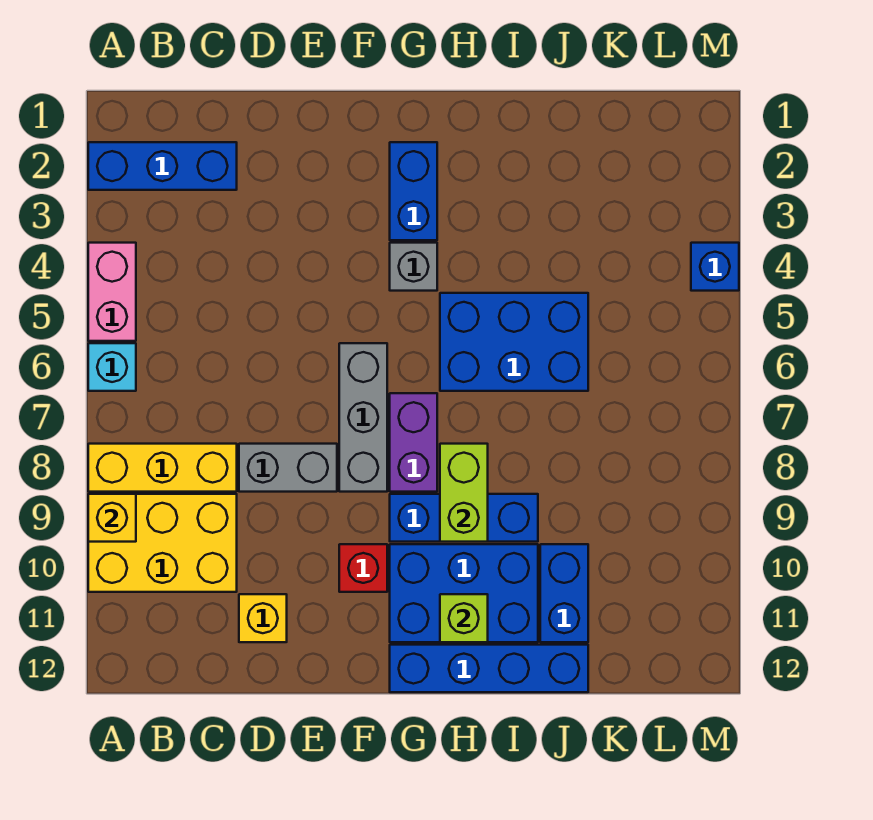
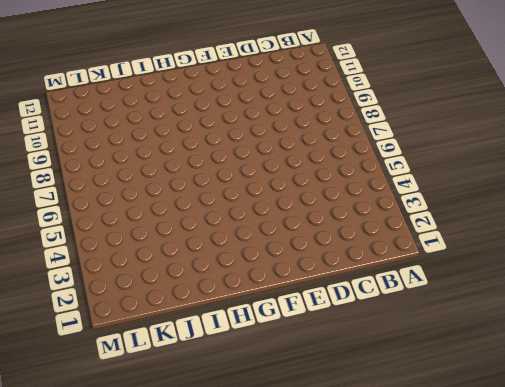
none -> blue brick A2:C2 level 1
none -> pink brick A4:A5 level 1
none -> cyan brick A6 level 1

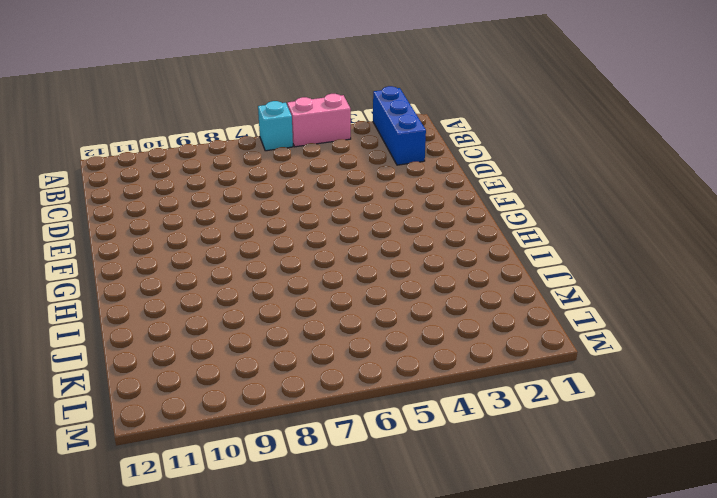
none -> yellow brick A8:C8 level 1
none -> yellow brick A9:C10 level 1
none -> grey brick D8:E8 level 1

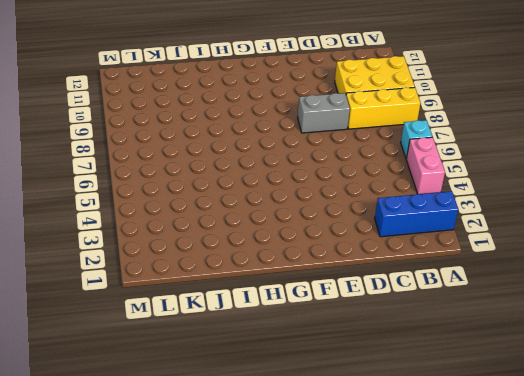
none -> yellow brick D11 level 1
none -> grey brick F6:F8 level 1
none -> red brick F10 level 1

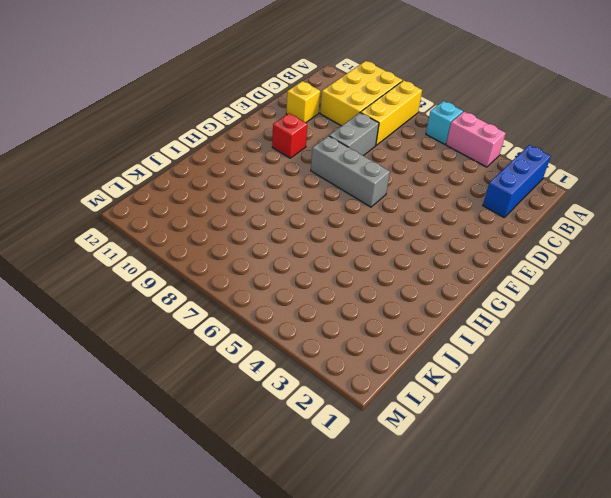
none -> blue brick G2:G3 level 1
none -> grey brick G4 level 1
none -> purple brick G7:G8 level 1

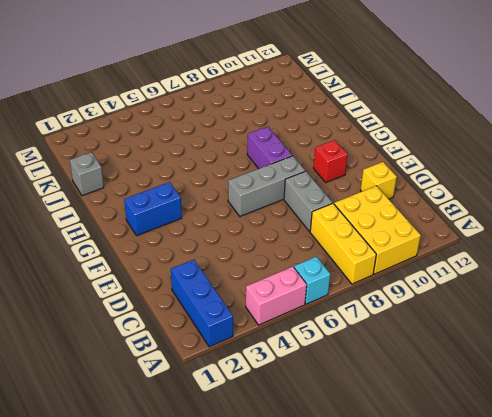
purple brick G8:H8 level 1 -> purple brick G7:G8 level 1
grey brick J1 level 1 -> grey brick G4 level 1
none -> blue brick G9:I9 level 1
none -> blue brick G10:I11 level 1
none -> blue brick G12:J12 level 1

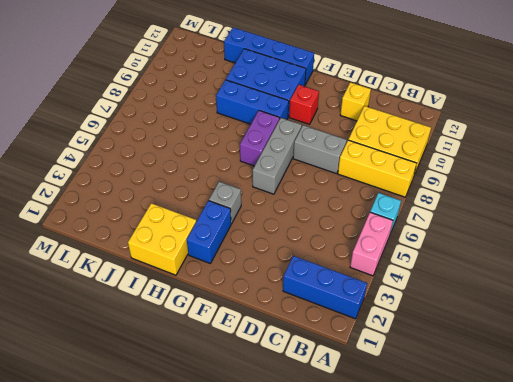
yellow brick H1:I2 level 1 -> none
none -> blue brick H5:J6 level 1
none -> blue brick J10:J11 level 1
none -> blue brick M4 level 1

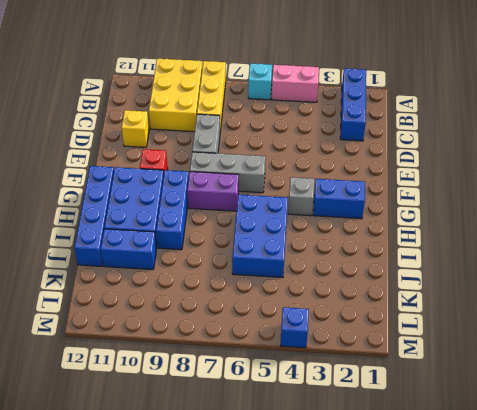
none -> yellow brick A9 level 2
none -> lime brick H8:H9 level 2
none -> lime brick H11 level 2

